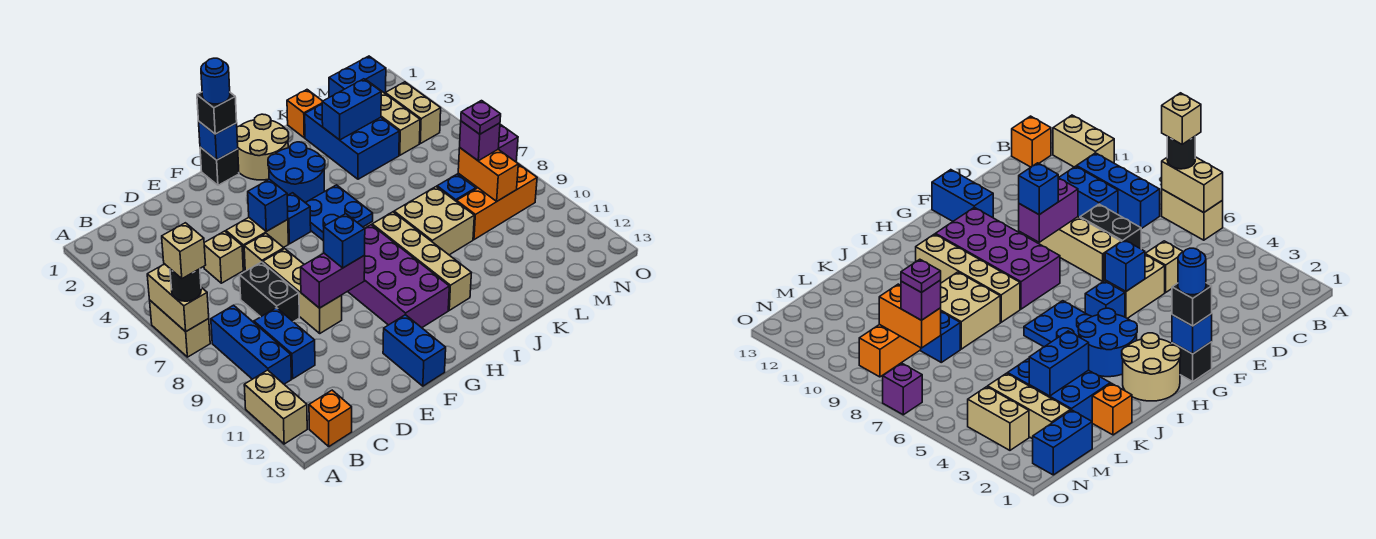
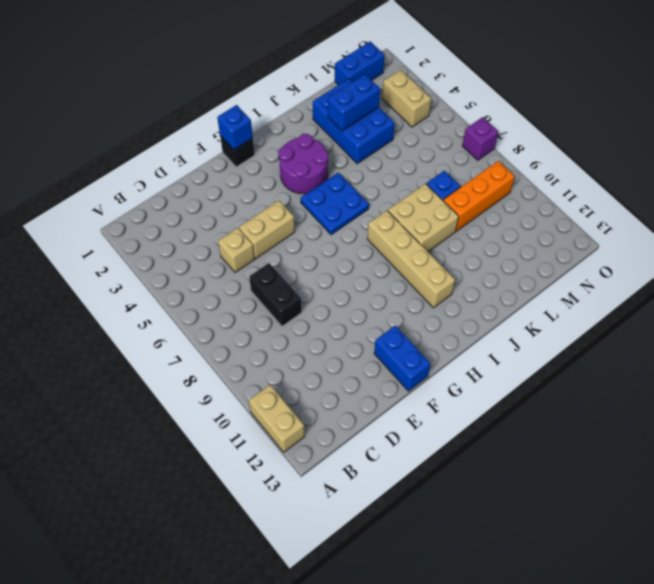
purple round brick H3:I4 level 1 -> blue round brick H3:I4 level 1
none -> tan brick A6:A7 level 1
none -> blue brick B8:B10 level 1
none -> orange brick B13 level 1
none -> blue brick C9:C10 level 1

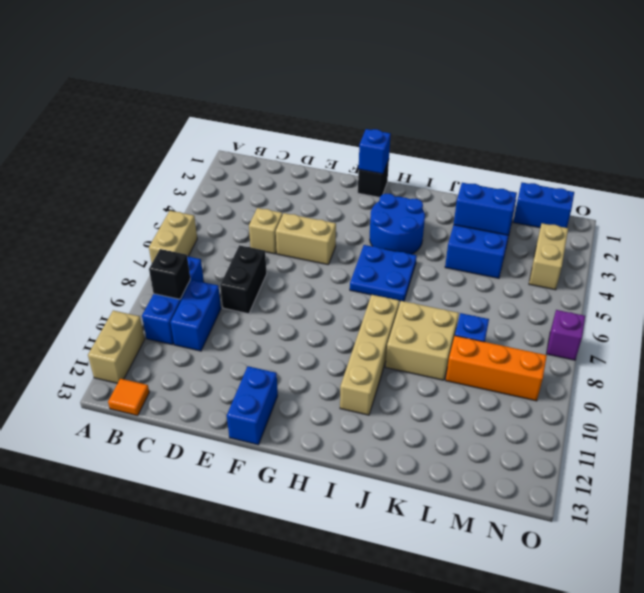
black brick B9 level 2 -> black brick G1 level 3
orange tile B13 level 1 -> orange brick B13 level 1
none -> tan brick E6 level 1
none -> tan brick E7:E9 level 1
none -> blue brick G5 level 1
none -> purple brick G8:H11 level 1

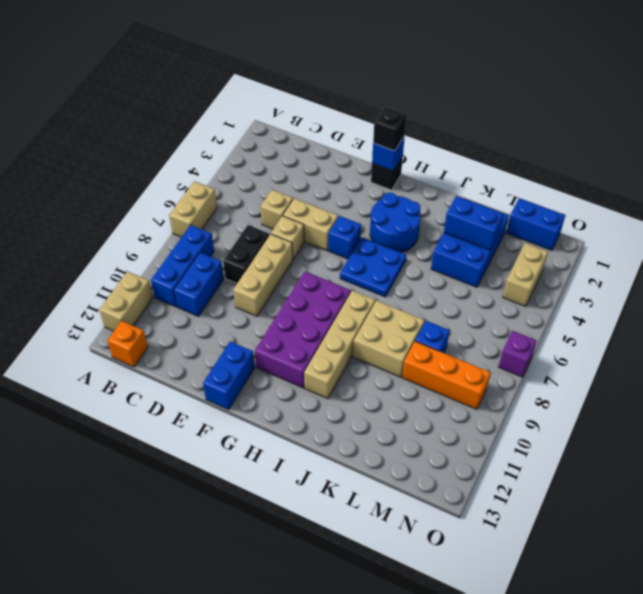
none -> tan round brick H1:I2 level 1
none -> orange brick K1 level 1
none -> tan brick M2:M4 level 1
none -> tan brick A6:A7 level 2

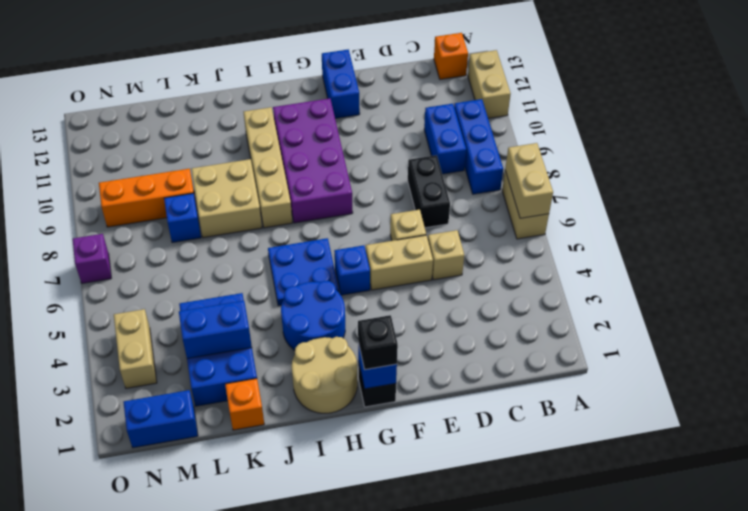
none -> tan brick E7:E9 level 1
none -> tan brick M2:M4 level 1
none -> purple brick E9:F9 level 2
none -> blue brick F5 level 2

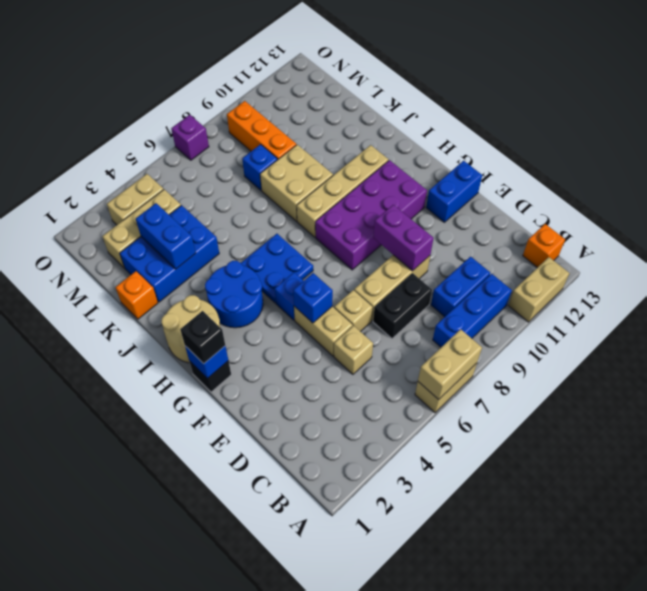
none -> blue brick M1:N1 level 1
none -> orange brick M8:M9 level 2
none -> black round brick A7 level 3
none -> blue brick F9 level 3

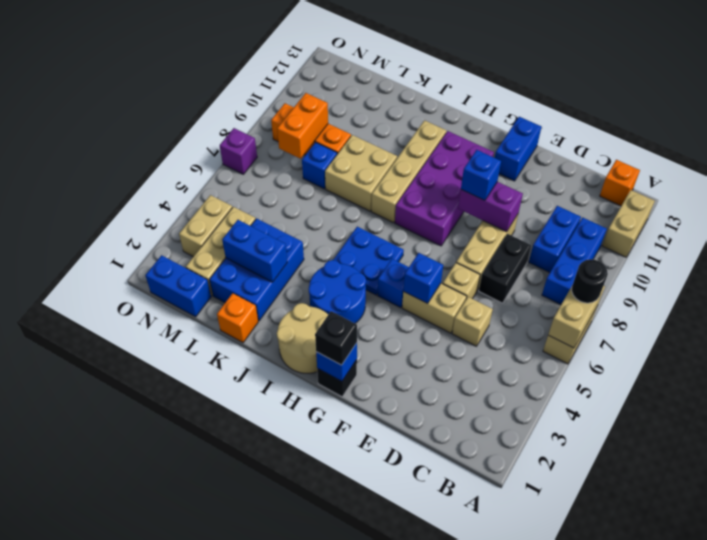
none -> purple brick M8 level 3
none -> tan brick A7 level 4
none -> blue round brick G1 level 4
none -> purple plate M8 level 4

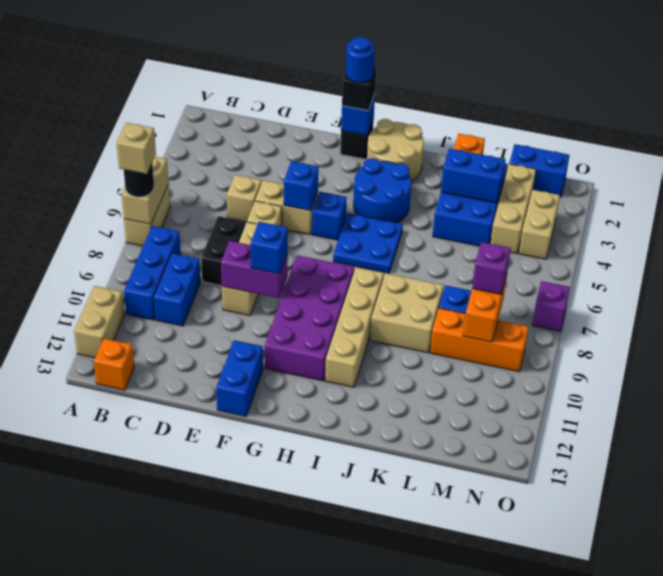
none -> purple plate M8 level 4

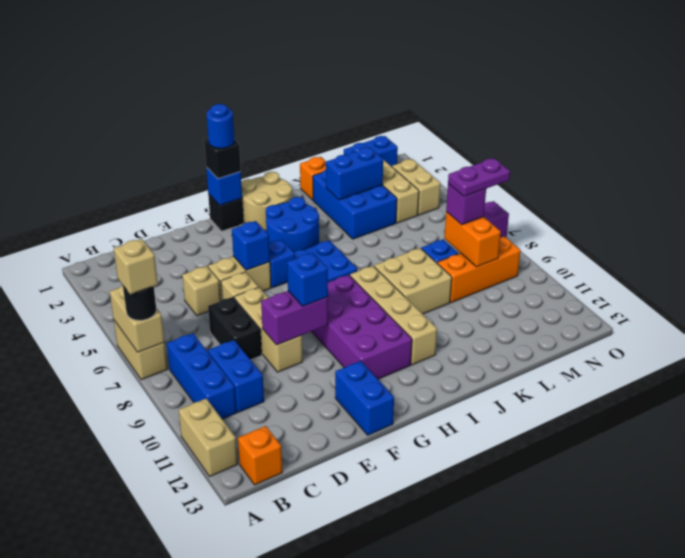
purple plate M8:N8 level 4 -> purple plate M8 level 4

